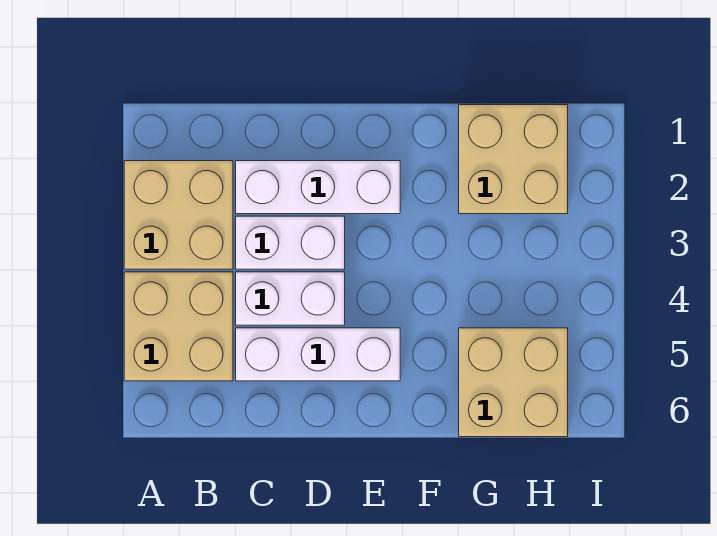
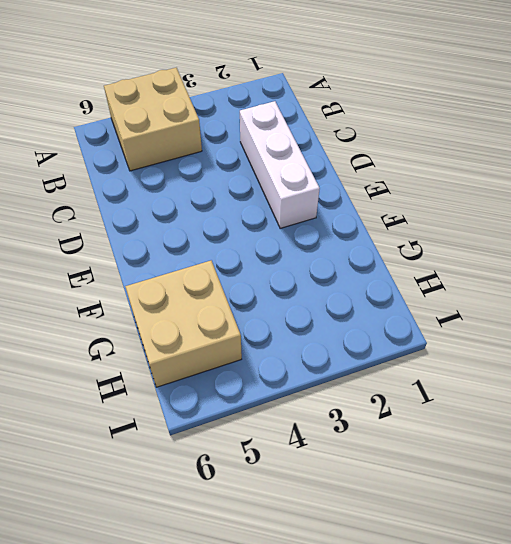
none -> tan brick A2:B3 level 1
none -> white brick C3:D3 level 1

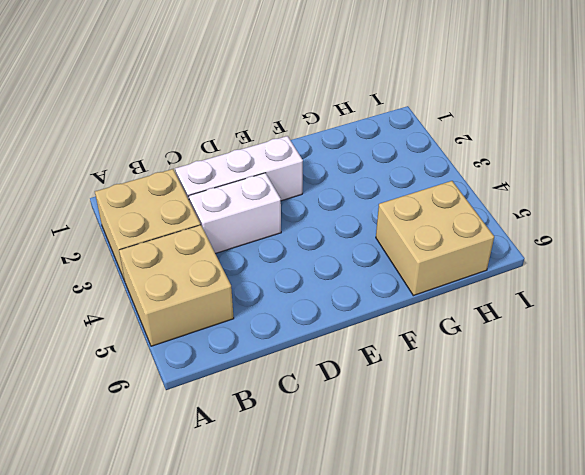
none -> white brick C4:D4 level 1
none -> white brick C5:E5 level 1

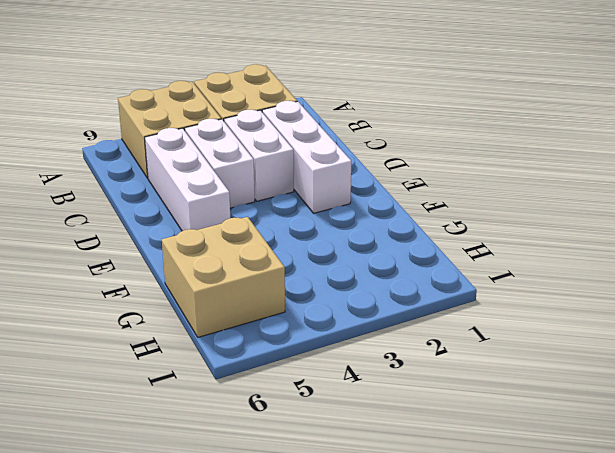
none -> tan brick G1:H2 level 1

